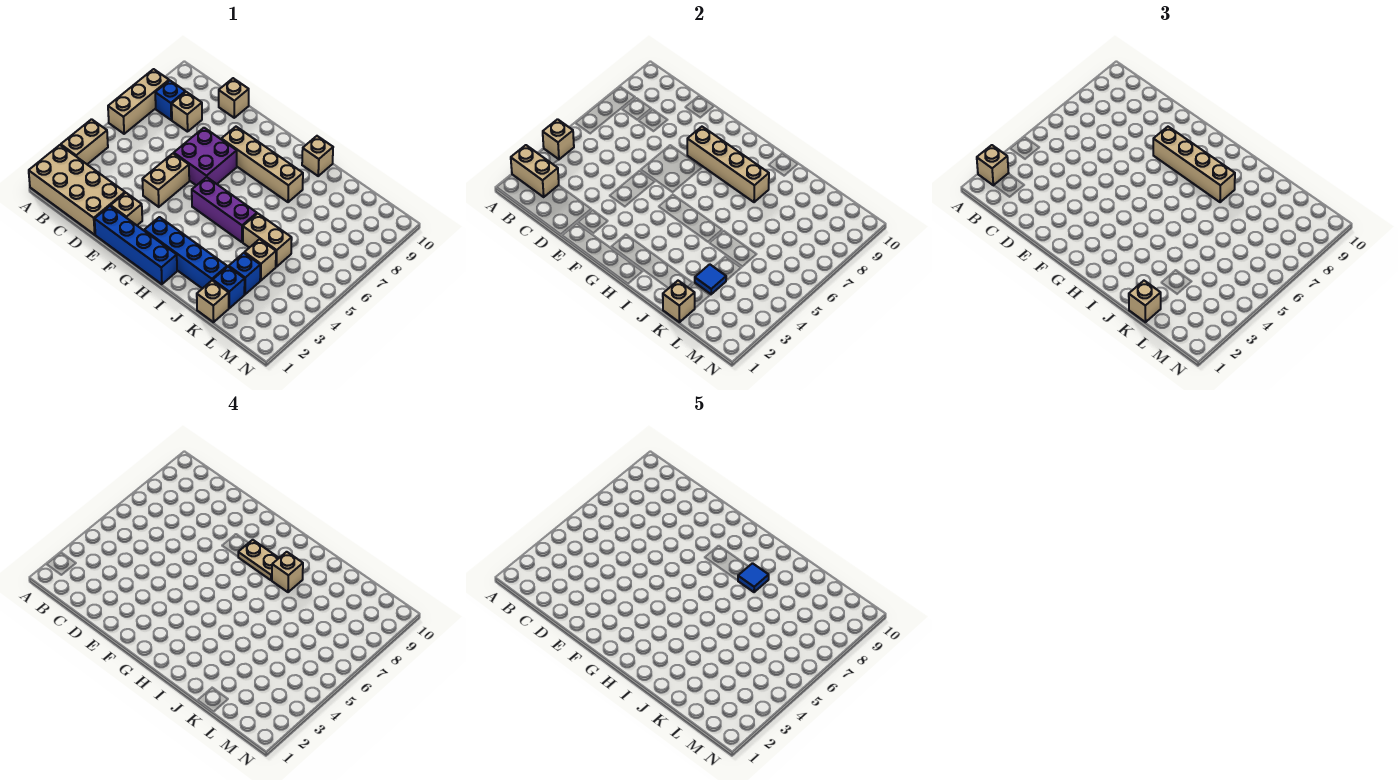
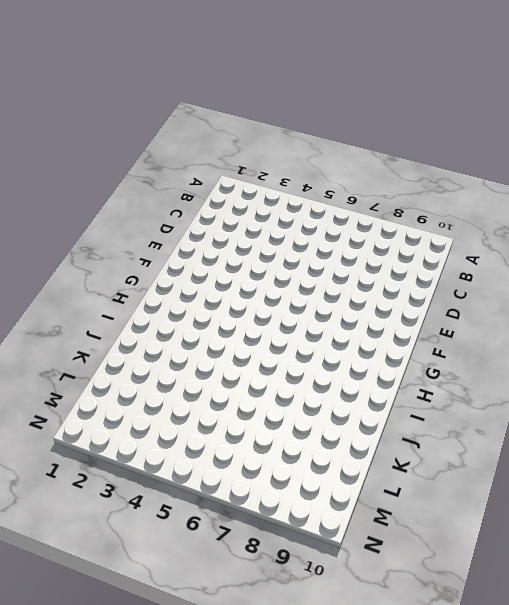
none -> tan brick A1:D2 level 1
none -> tan brick A3:A4 level 1
none -> tan brick A6:A8 level 1
none -> blue brick B8 level 1

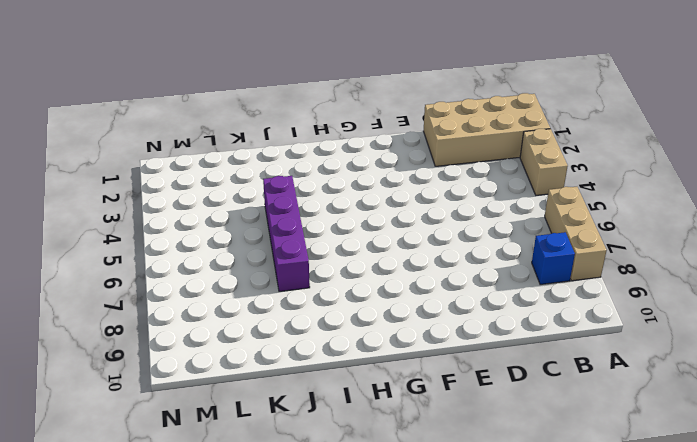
purple brick J4:J7 level 1 -> tan brick J5:K5 level 1
none -> tan brick C8 level 1
none -> tan brick D10 level 1
none -> blue brick E1:H1 level 1
none -> tan brick E2 level 1

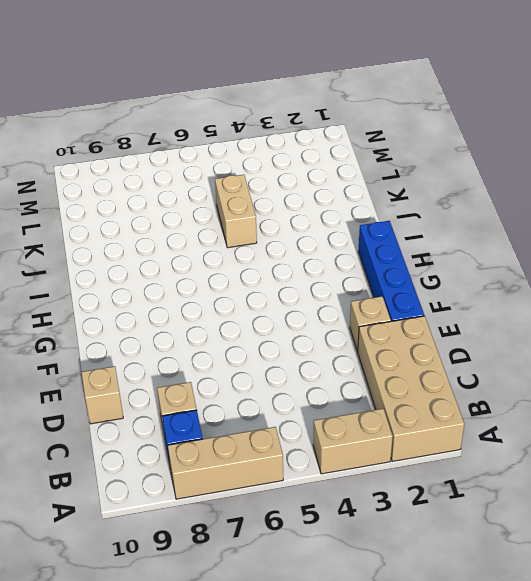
none -> tan brick E4:E5 level 1
none -> purple brick E6:F7 level 1
none -> tan brick F8:I8 level 1
none -> blue brick G2:J2 level 1

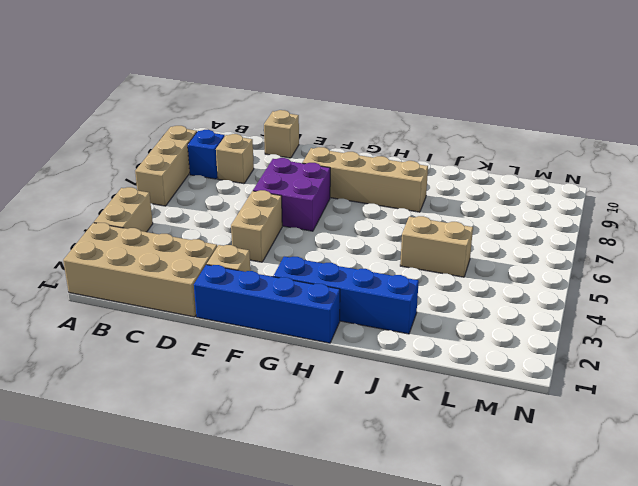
none -> purple brick G5:I5 level 1
none -> tan brick I10 level 1
none -> tan brick K1 level 1
none -> blue brick K2 level 1

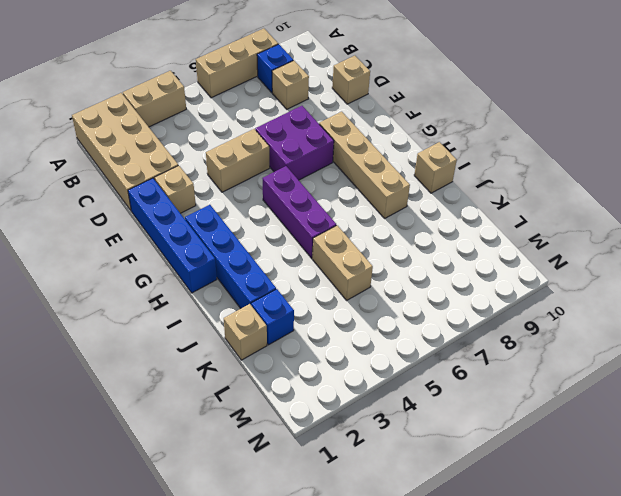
none -> blue brick K3 level 1
none -> tan brick K4 level 1
none -> tan brick A2:B2 level 2
none -> tan brick A4 level 2

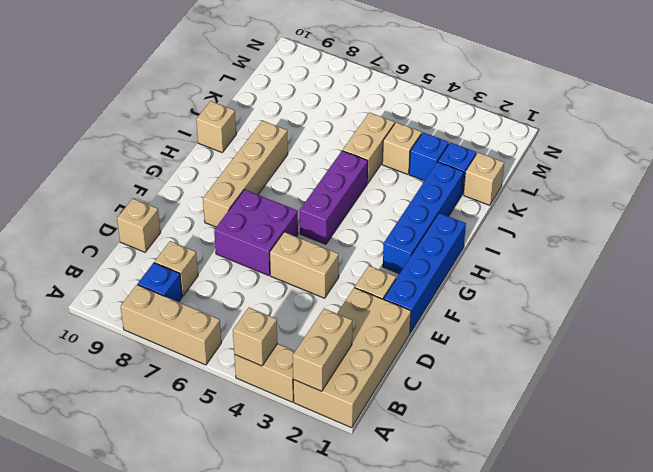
none -> tan brick F8:I8 level 2
none -> tan brick K1 level 2
none -> blue tile K3 level 2
none -> tan brick A2 level 3

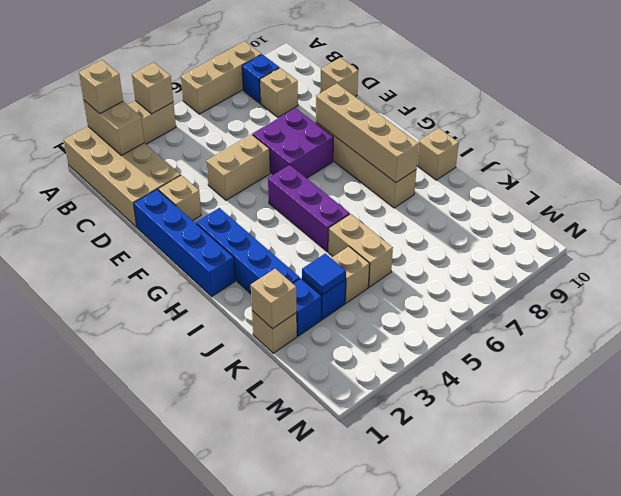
none -> tan brick F8:I8 level 3
none -> tan brick K1 level 3
none -> tan plate G8:H8 level 4
none -> tan brick I8 level 4

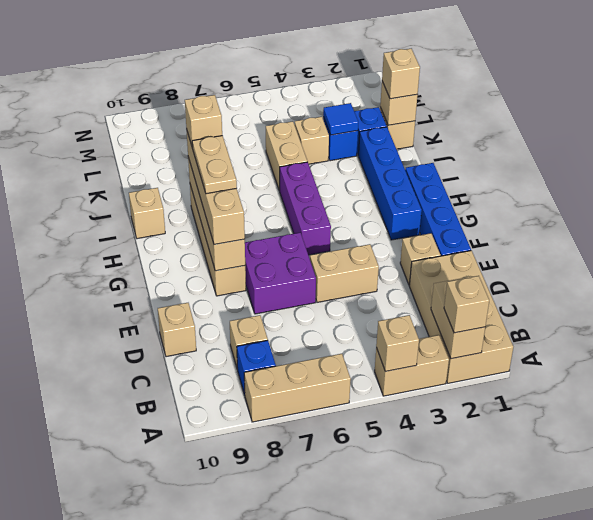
none -> blue tile I8 level 5

